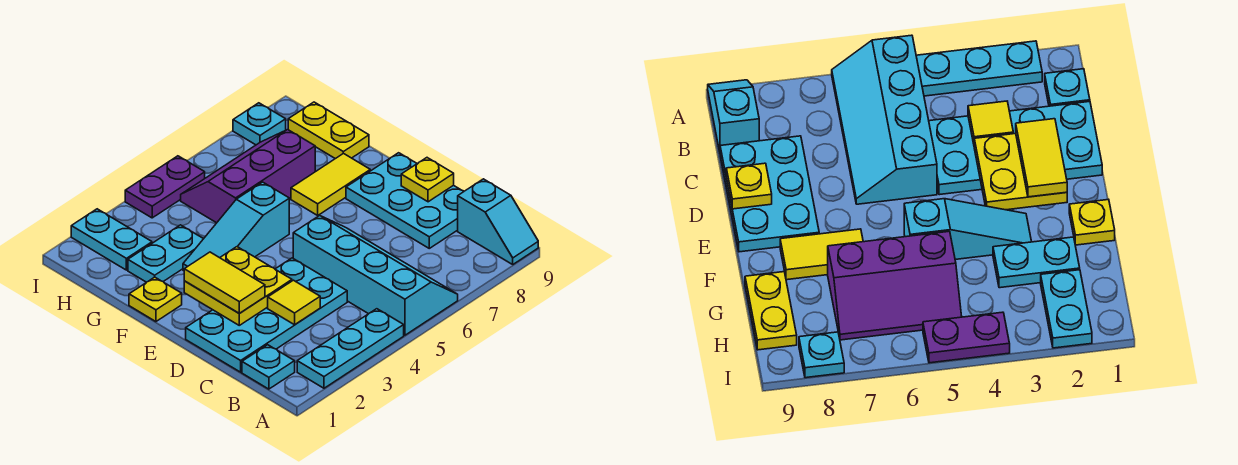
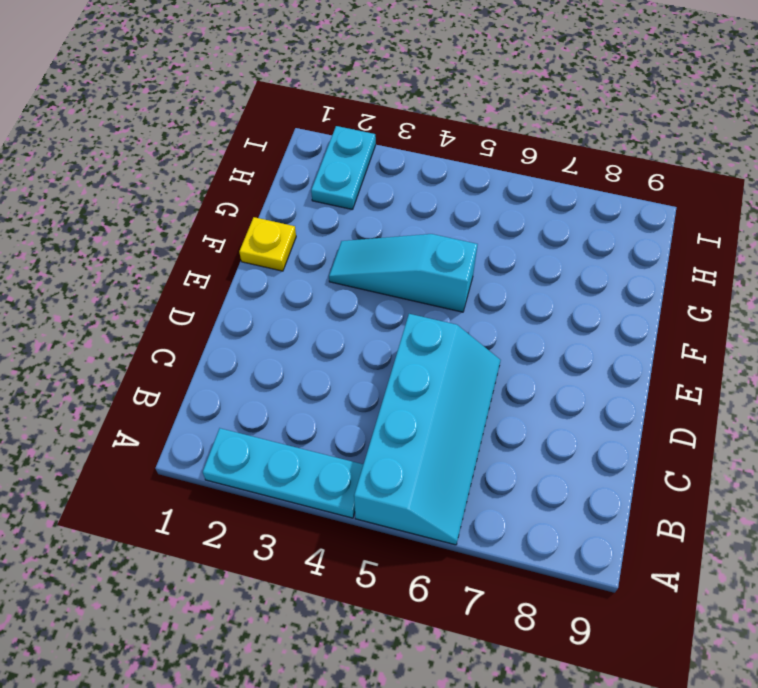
none -> cyan slope A9:B9 level 1 top B
none -> cyan plate B1 level 1
none -> cyan plate C1:D4 level 1

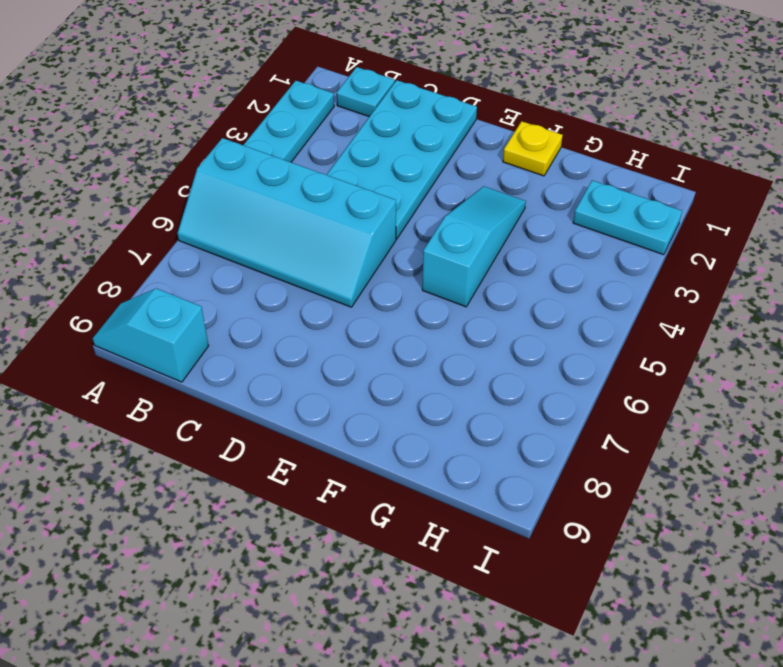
none -> cyan plate C8:E9 level 1
none -> yellow tile F7:F8 level 1
none -> cyan plate G2:G3 level 1

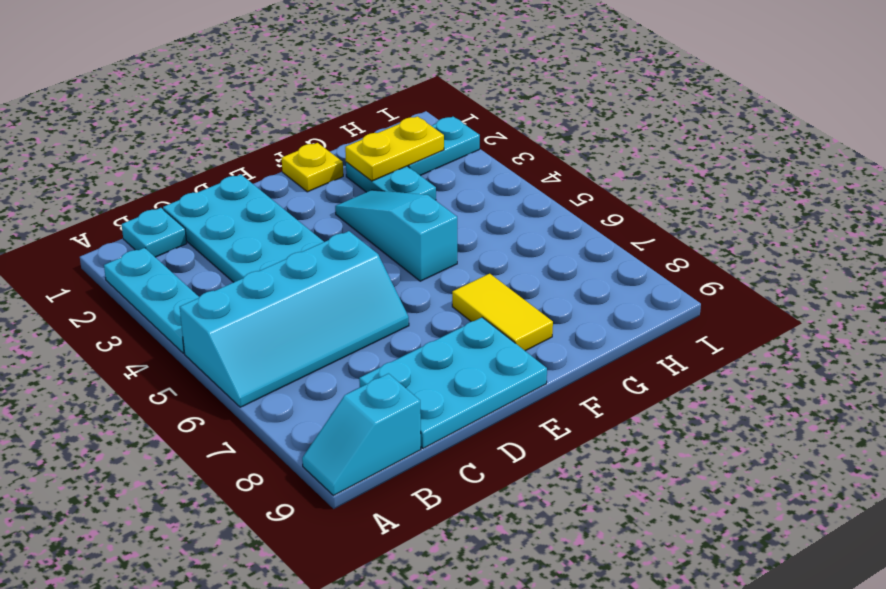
yellow plate G2:H2 level 2 -> yellow plate G9:H9 level 1
none -> purple slope G5:H7 level 1 top G
none -> purple plate I4:I5 level 1
none -> cyan plate I8 level 1

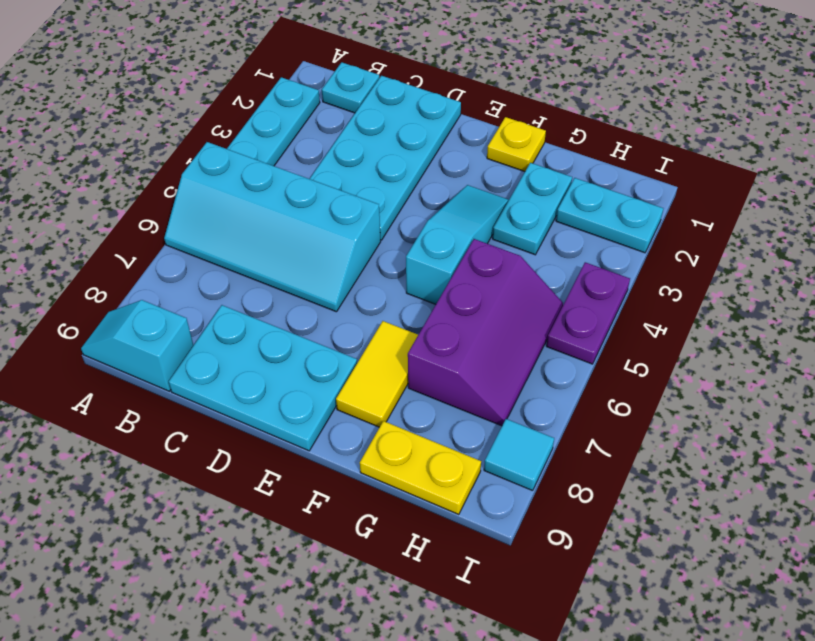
cyan tile I8 level 1 -> cyan plate I8 level 1
none -> yellow tile C3 level 2
none -> yellow plate D2:E3 level 2
none -> yellow plate D9 level 2

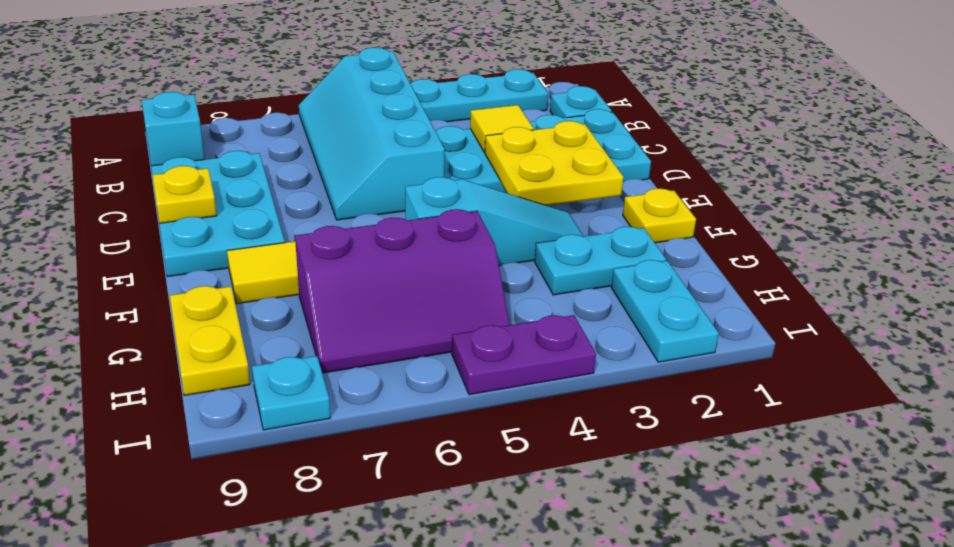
none -> yellow tile D2:E2 level 3

